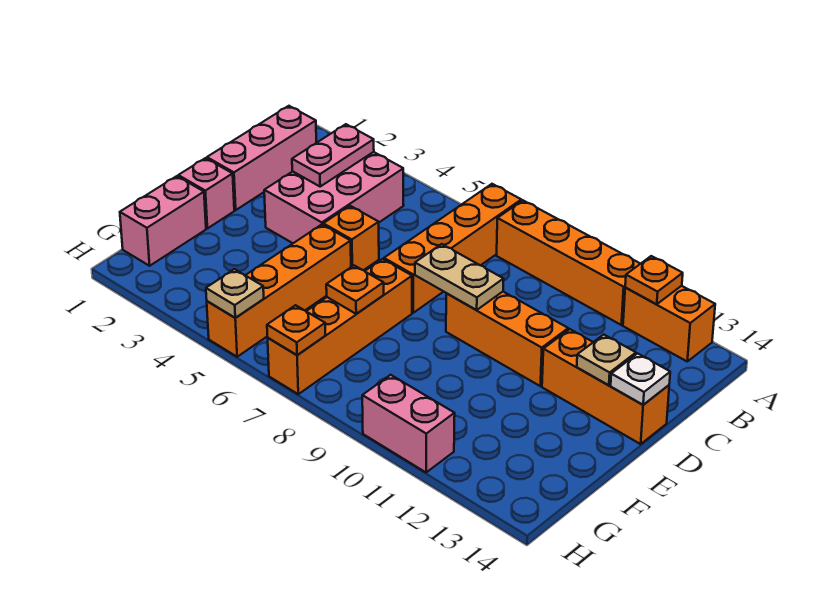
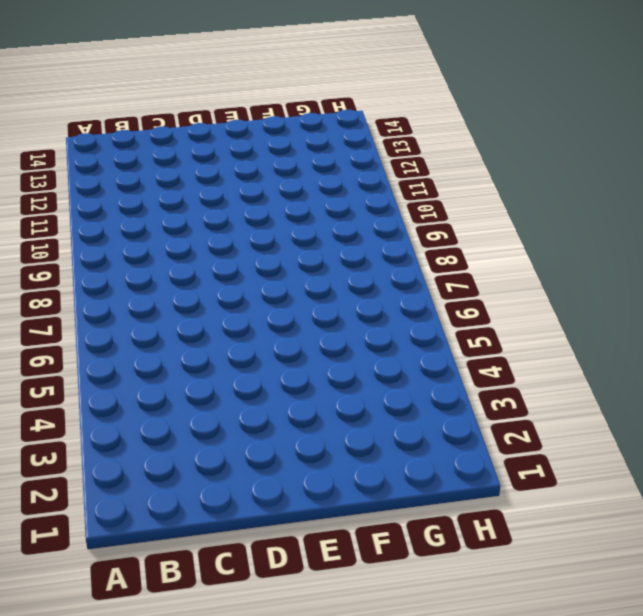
none -> orange brick A7:D7 level 1
none -> orange brick A8:A11 level 1
none -> orange brick A12:A13 level 1

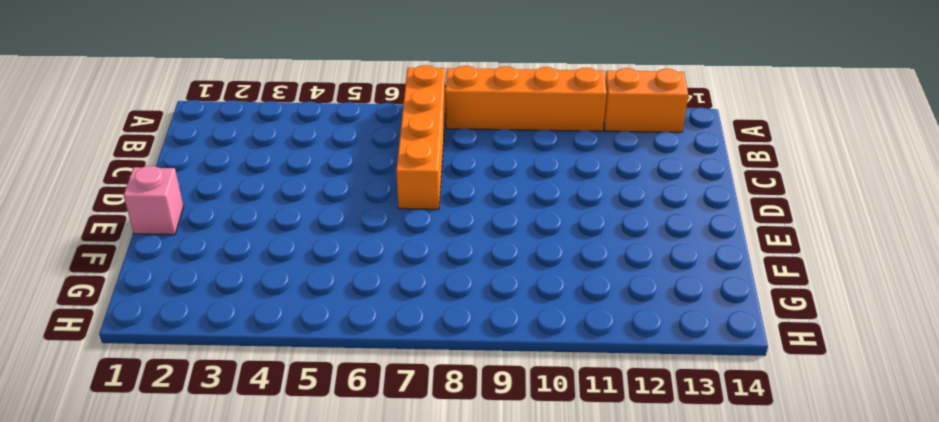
none -> pink brick B1:D1 level 1
none -> pink brick B3:D4 level 1
none -> orange brick D5 level 1

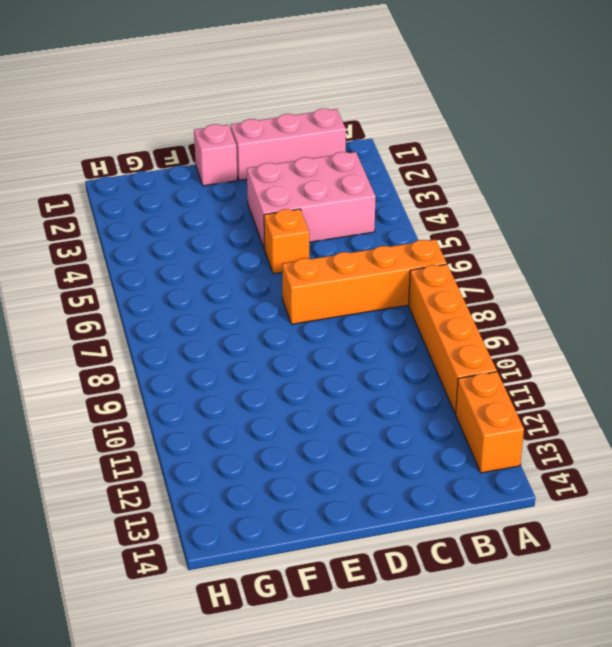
none -> orange brick D9:D11 level 1
none -> orange brick D12:D14 level 1
none -> orange brick E5:H5 level 1

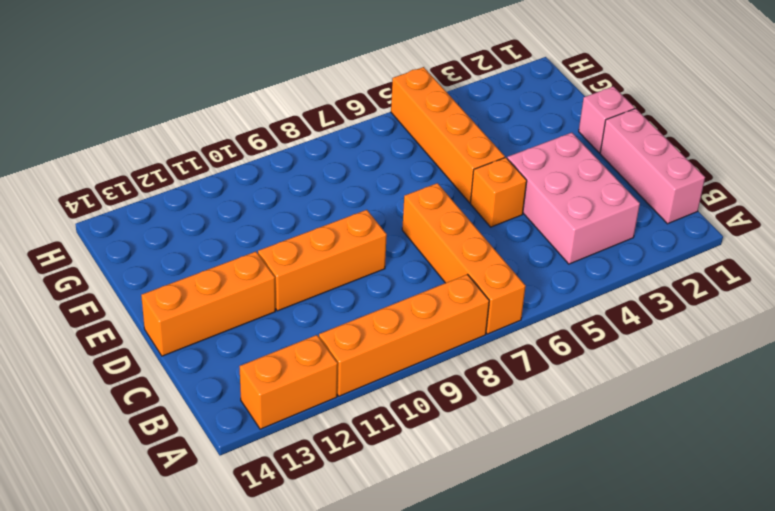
none -> orange brick E7:H7 level 1
none -> pink brick F1:G1 level 1
none -> pink brick H10:H11 level 1

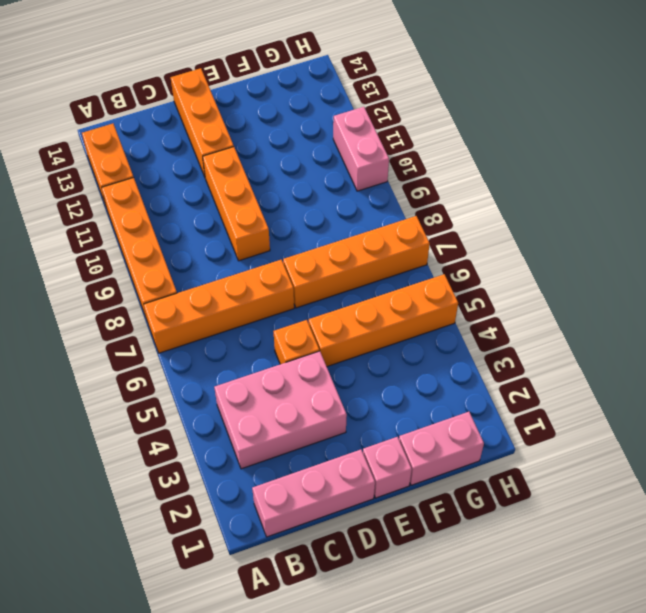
none -> orange plate A12 level 2
none -> pink plate B3:C3 level 2
none -> tan plate D8:D9 level 2

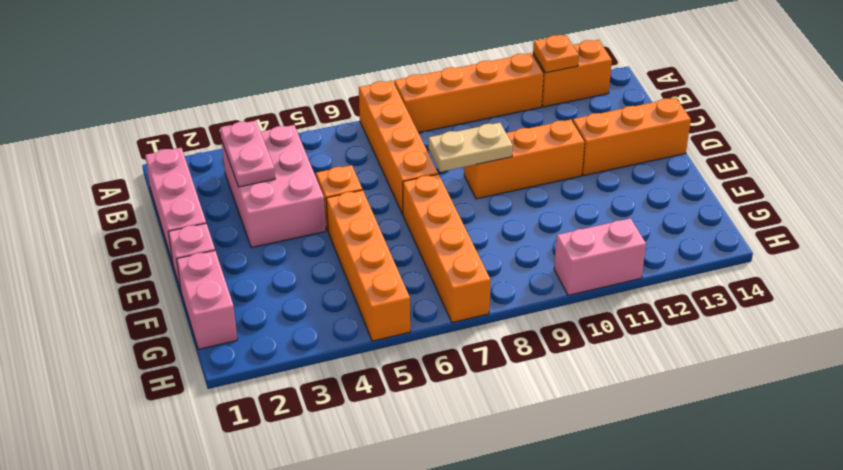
none -> tan plate D13 level 2
none -> white plate D14 level 2
none -> orange plate F7 level 2

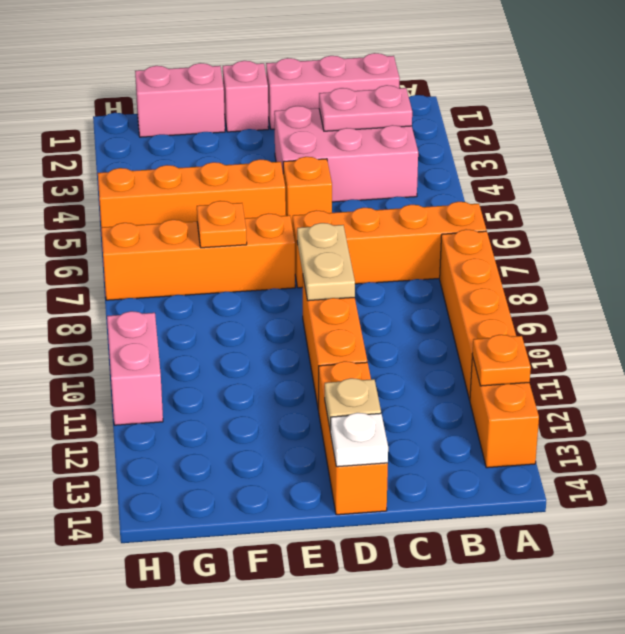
none -> tan plate H5 level 2
none -> orange plate H7 level 2

